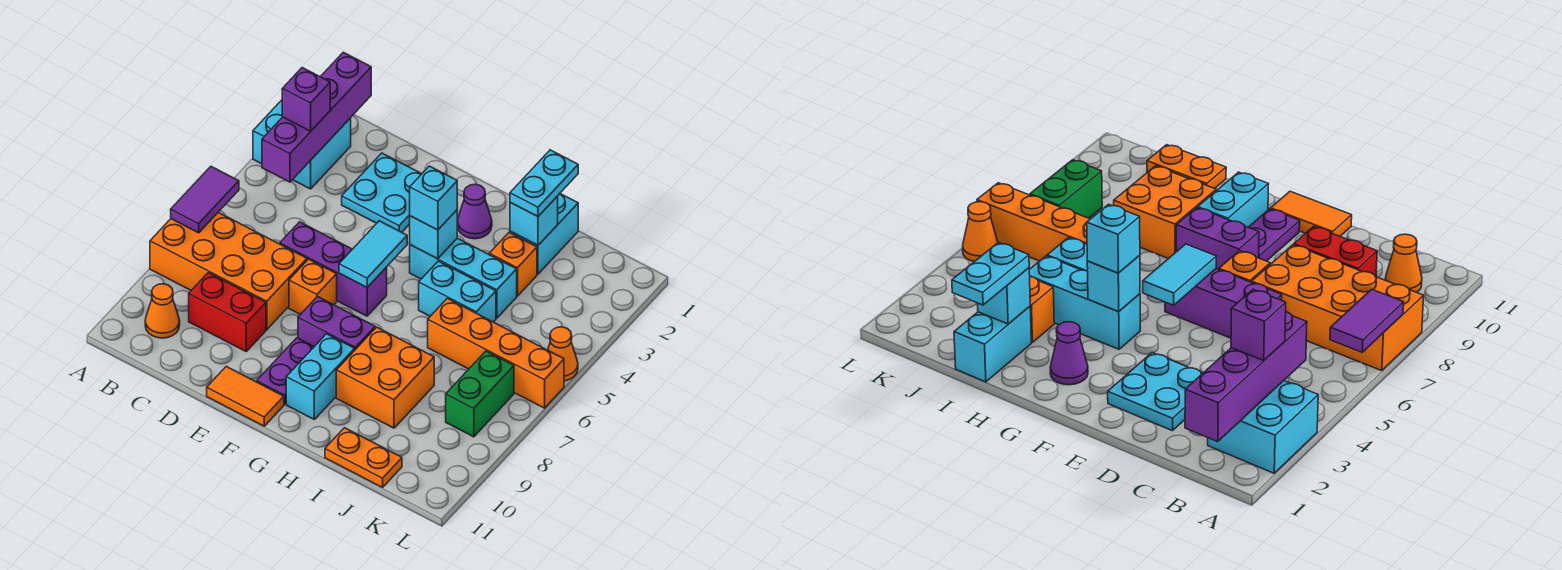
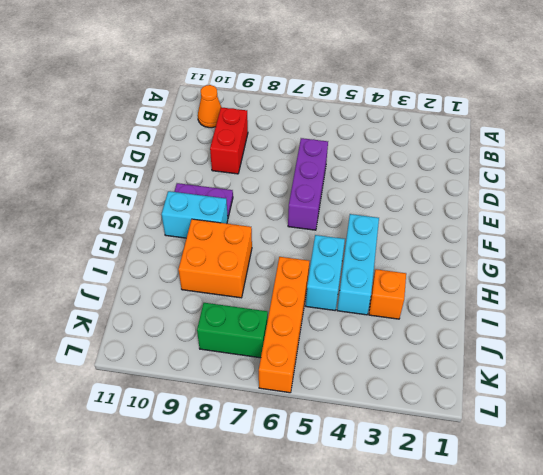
none -> cyan brick A2:B3 level 1
none -> orange brick A7:D8 level 1
none -> cyan plate D2:E3 level 1

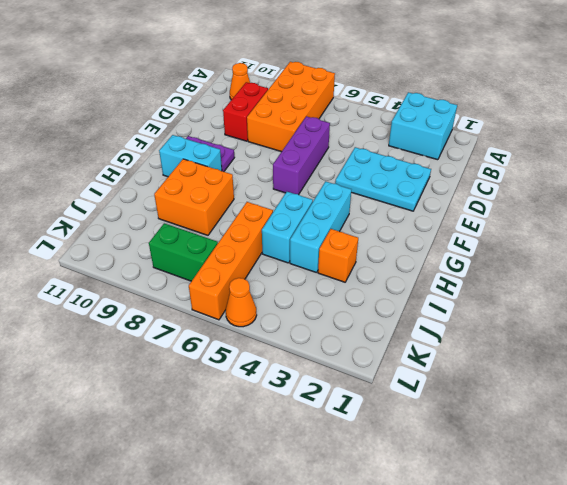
cyan plate D2:E4 level 1 -> cyan plate D2:E3 level 1
none -> orange brick E7 level 1
none -> orange tile E11:F11 level 1
none -> purple brick F8:G8 level 1

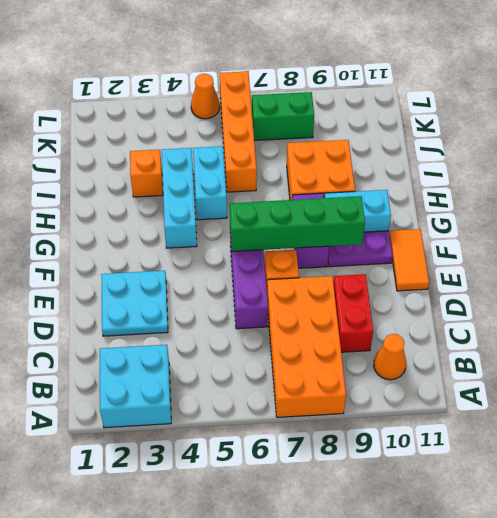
green brick F6:F9 level 2 -> cyan tile F5:F6 level 2
none -> purple cone G2 level 1
none -> cyan brick I1:I2 level 1
none -> orange plate I11:J11 level 1

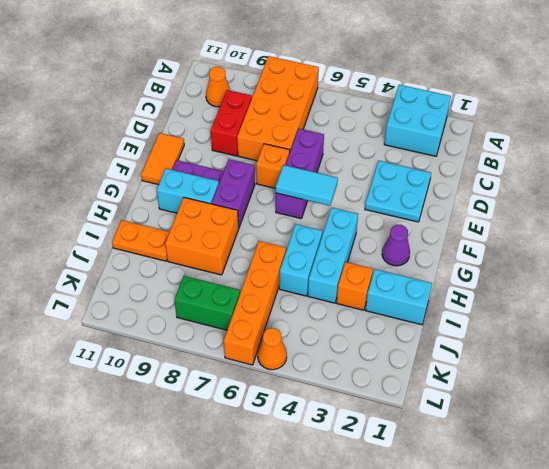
orange plate I10:I11 level 1 -> orange plate I11:J11 level 1
none -> purple tile A6:A7 level 2
none -> purple brick B1:B4 level 2
none -> cyan brick G4 level 2

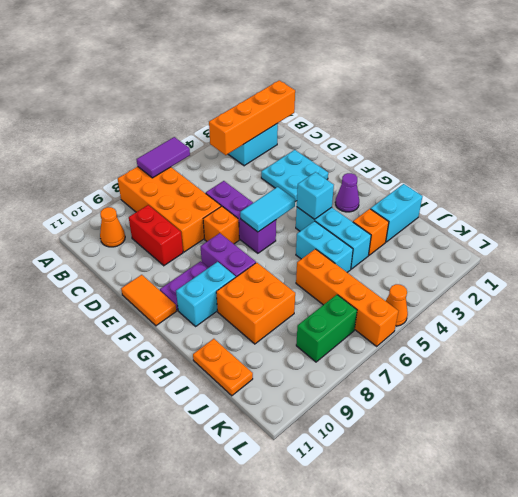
orange brick B1:B4 level 2 -> purple brick B1:B4 level 2
none -> cyan brick I2 level 2
none -> purple brick B3 level 3
none -> cyan brick G4 level 3

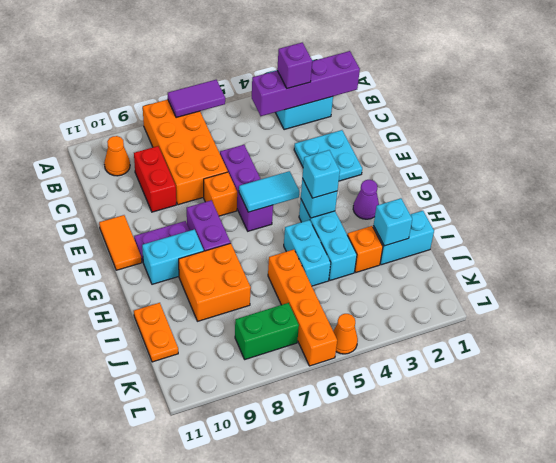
none -> cyan plate I1:I2 level 3

